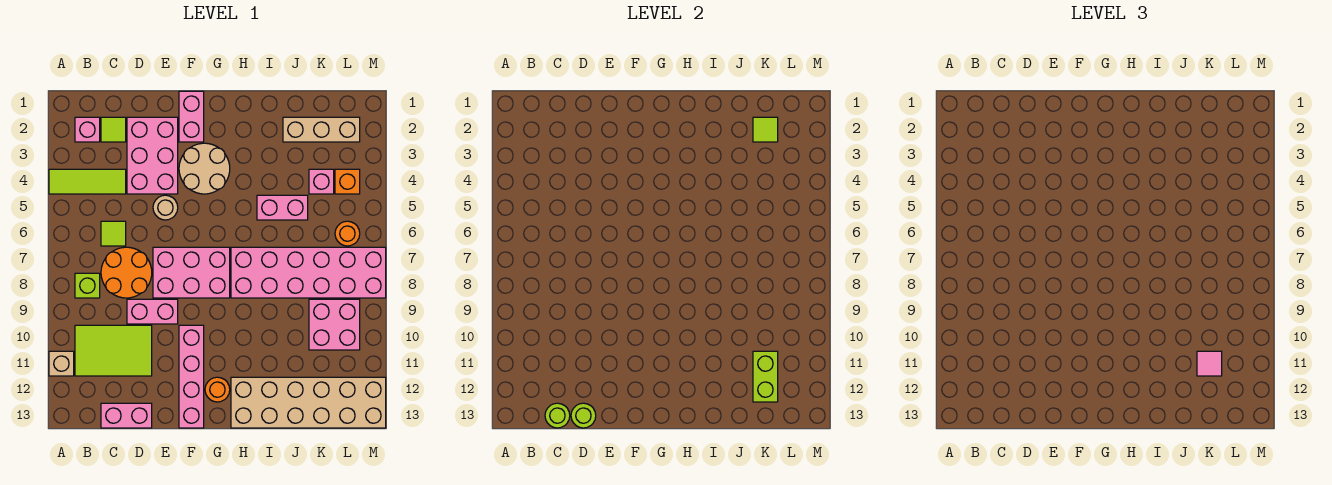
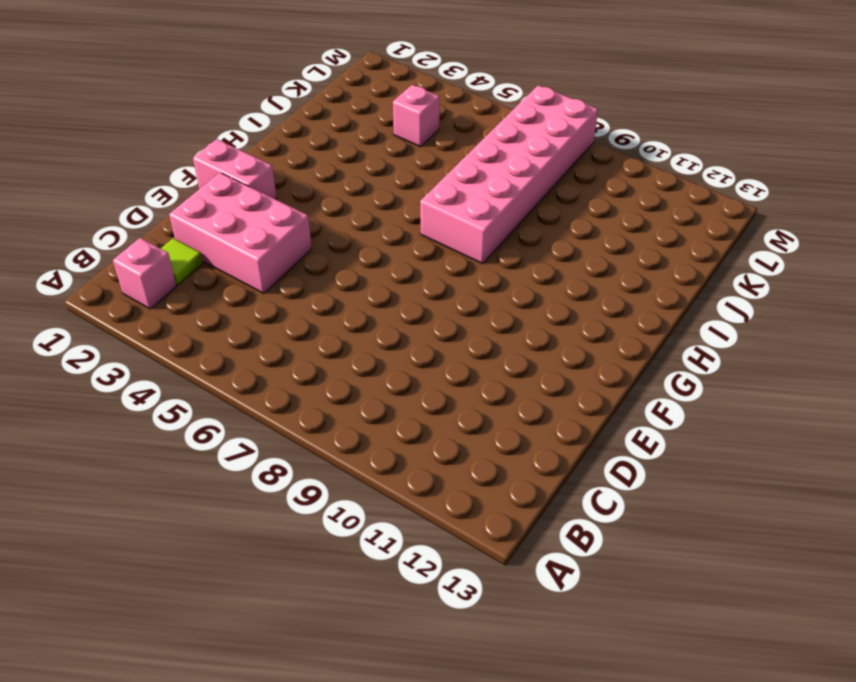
none -> lime tile A4:C4 level 1
none -> tan brick A11 level 1
none -> lime brick B8 level 1
none -> lime tile B10:D11 level 1

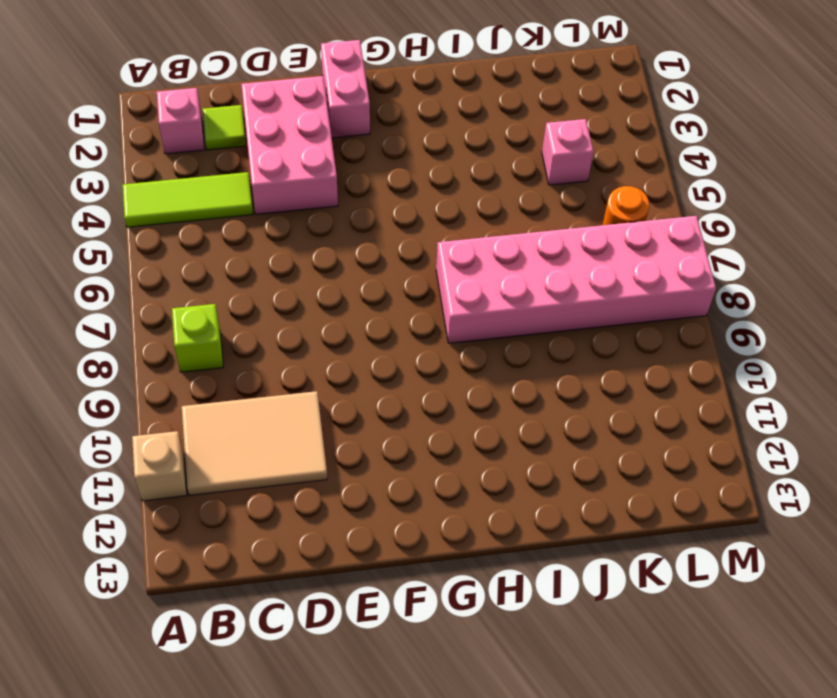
tan tile B10:D11 level 1 -> lime tile B10:D11 level 1
none -> lime tile C6 level 1
none -> orange round brick C7:D8 level 1
none -> pink brick C13:D13 level 1
none -> pink brick D9:E9 level 1

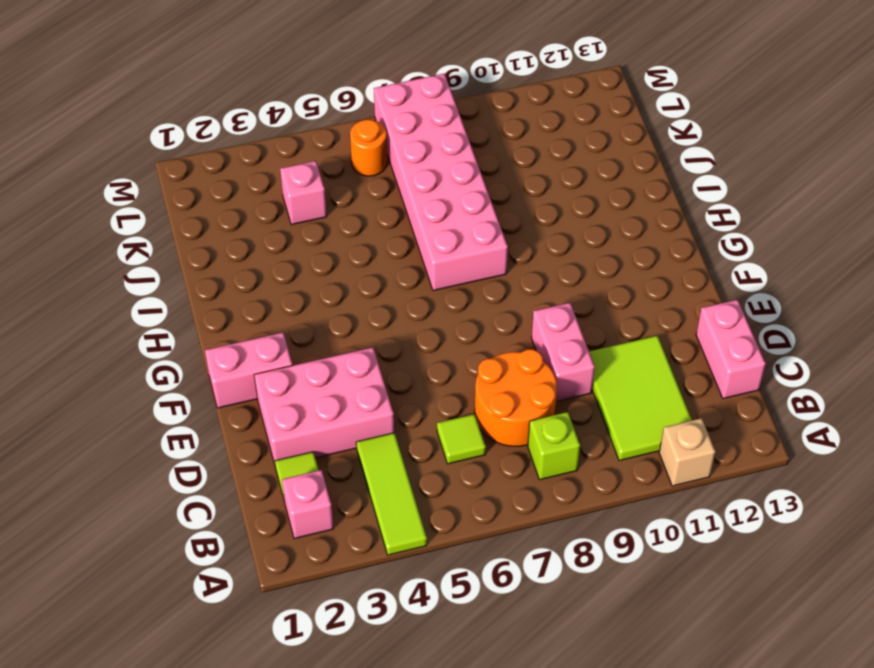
none -> tan round brick E5 level 1
none -> pink brick E7:G8 level 1
none -> tan round brick F3:G4 level 1
none -> pink brick F10:F13 level 1

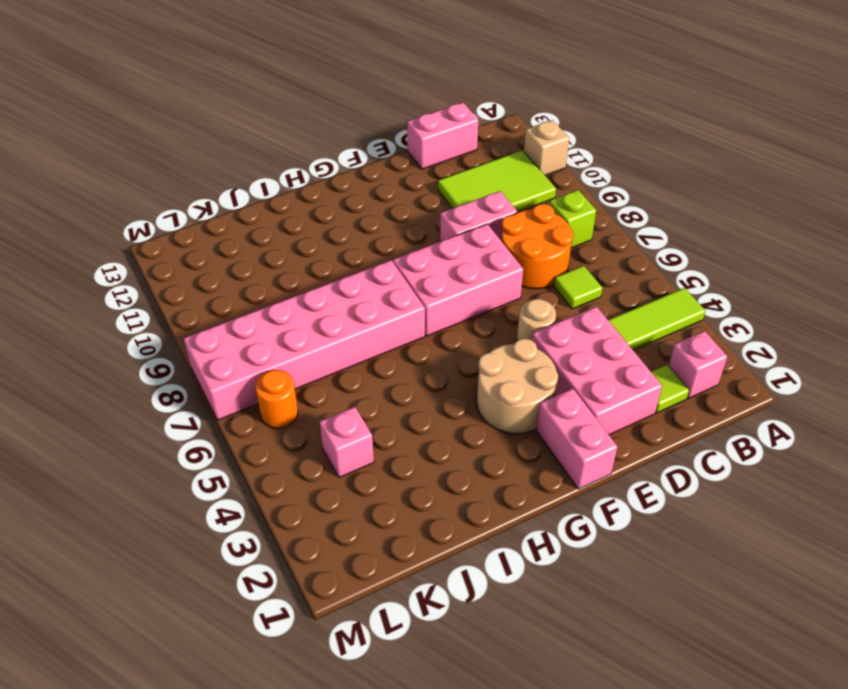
none -> pink brick F10:F13 level 1
none -> orange round brick G12 level 1
none -> tan brick H12:M13 level 1
none -> pink brick I5:J5 level 1

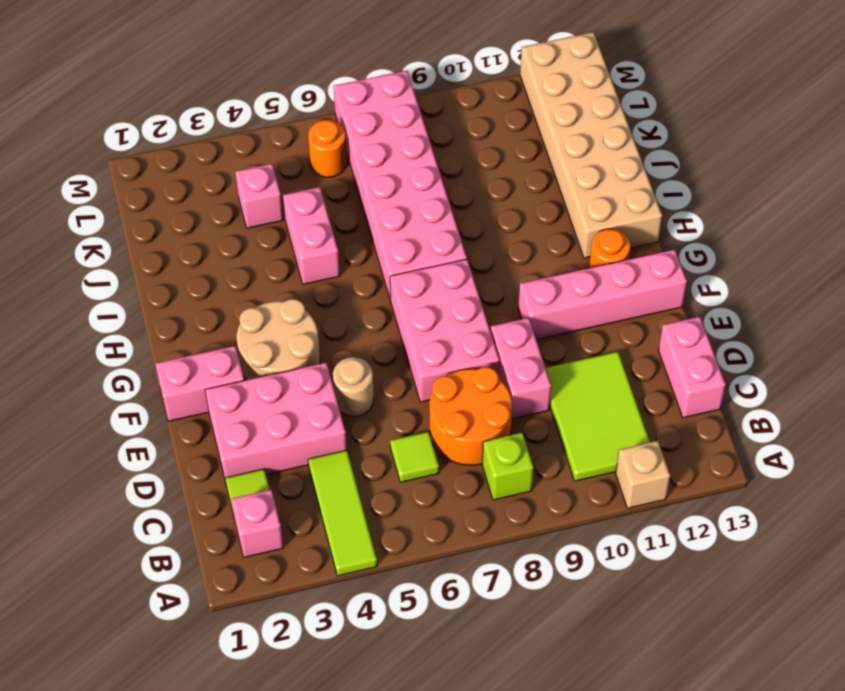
none -> tan brick J2:L2 level 1
none -> pink brick K9:L10 level 1
none -> orange brick L4 level 1
none -> lime round brick C13 level 2

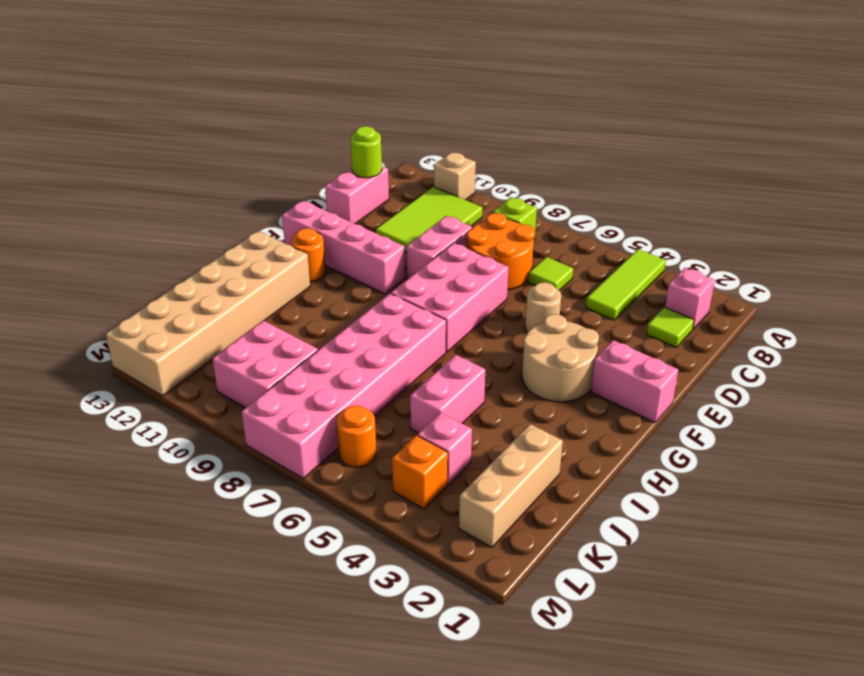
none -> pink brick D2:E4 level 1
none -> lime round brick D13 level 2
none -> lime tile K2 level 2
none -> lime brick K11:K12 level 2

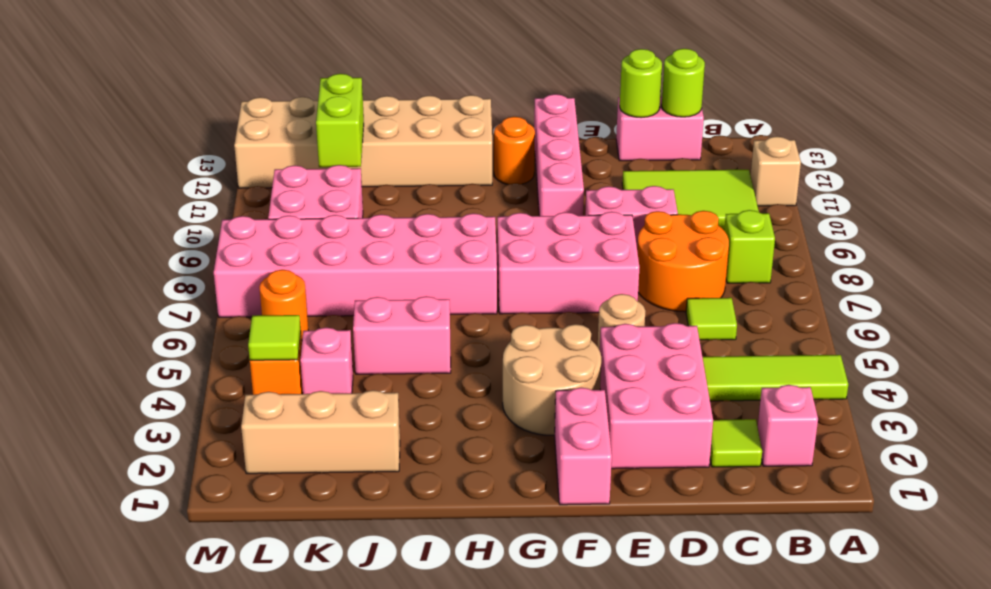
lime tile L4 level 2 -> lime tile K2 level 2
none -> pink tile K11 level 3

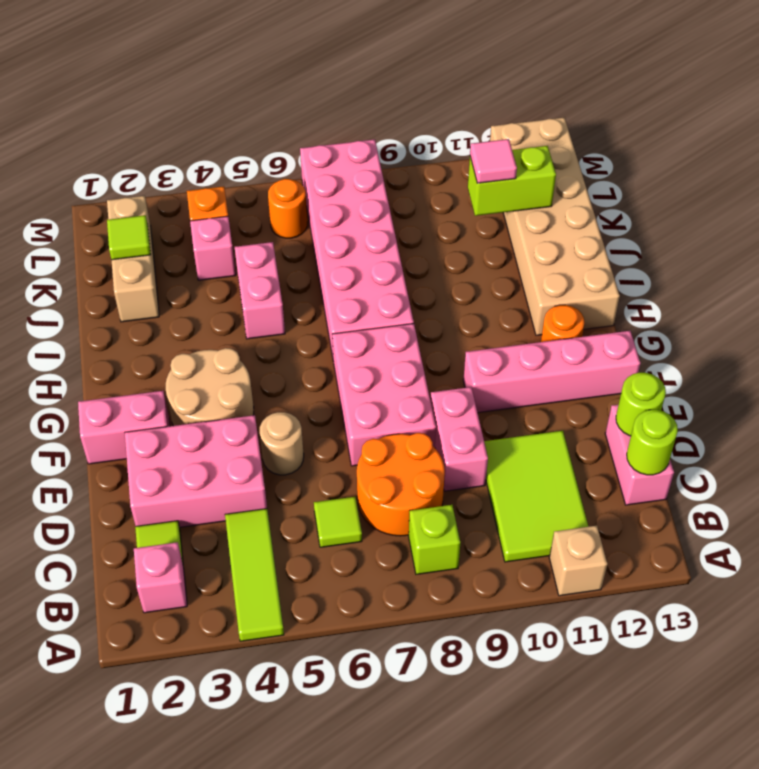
none -> pink brick K9:L10 level 1

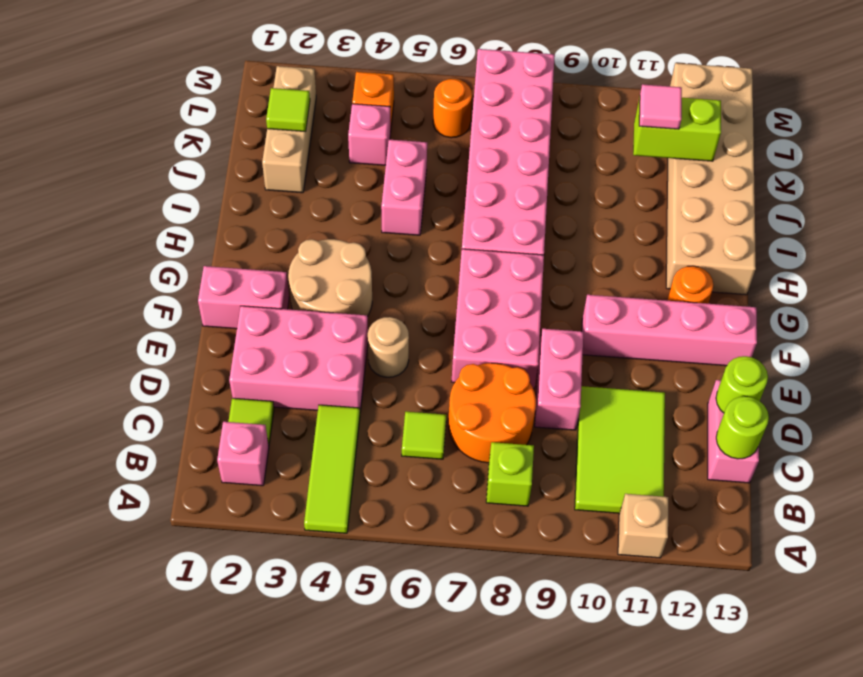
none -> pink brick K9:L10 level 1

